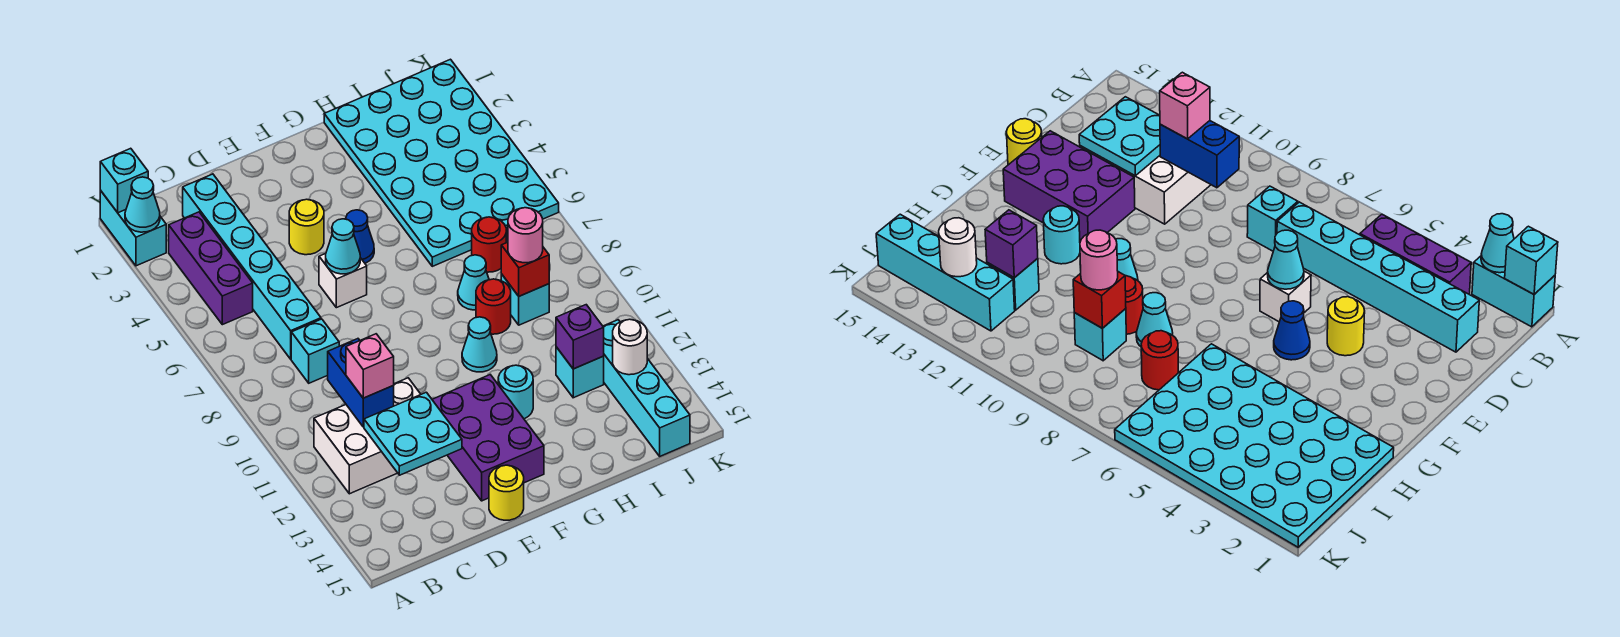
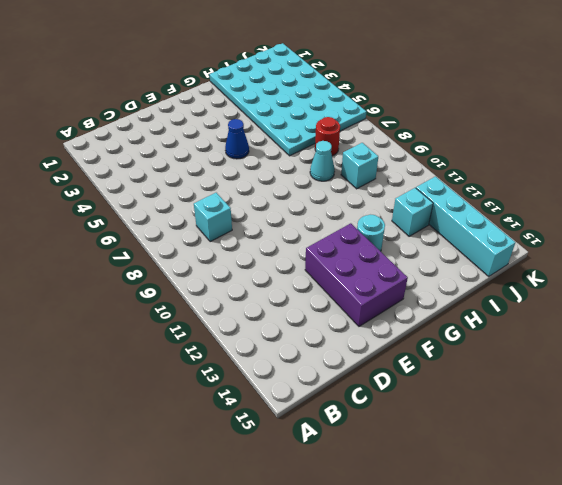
none -> cyan brick A1:A2 level 1
none -> purple brick B3:B5 level 1
none -> white brick B11:D12 level 1

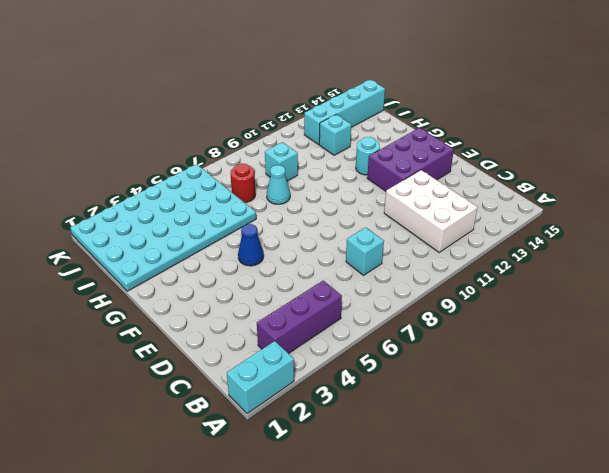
none -> cyan brick C2:C7 level 1
none -> yellow round brick E4 level 1
none -> white brick E6 level 1

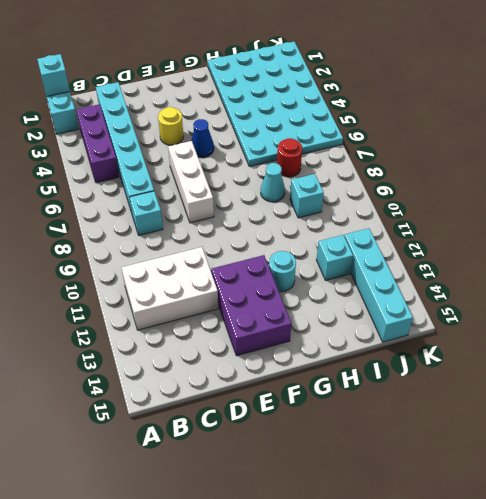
white brick E6:E8 level 1 -> white brick E6 level 1
none -> yellow round brick E15 level 1
none -> cyan cone G10 level 1
none -> red round brick H9 level 1

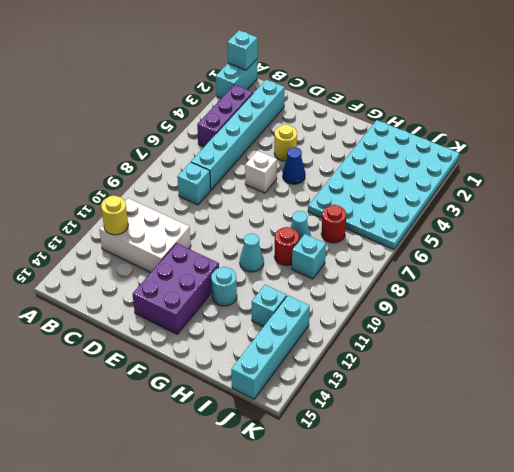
yellow round brick B12 level 2 -> yellow round brick E15 level 1
none -> cyan cone A2 level 2
none -> blue brick C10:C11 level 2
none -> cyan plate C12:D13 level 2

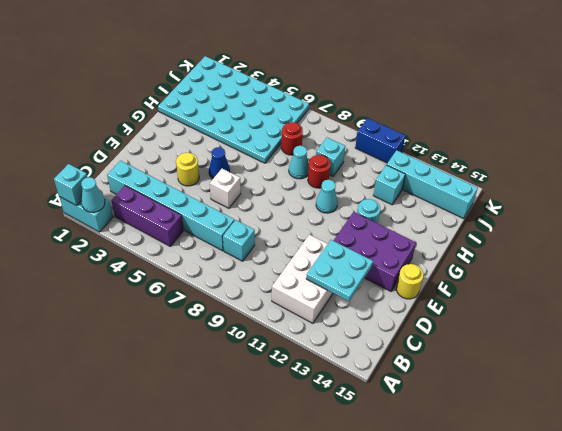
blue brick K10:K11 level 1 -> blue brick C10:C11 level 2
none -> cyan cone E6 level 2
none -> red brick I9 level 2
none -> purple brick I12 level 2

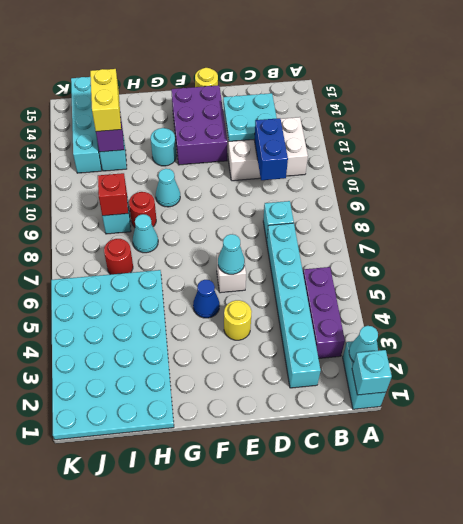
yellow brick I12:I13 level 3 -> none
none -> white round brick J13 level 2
none -> pink brick C11 level 3
none -> pink round brick I9 level 3

